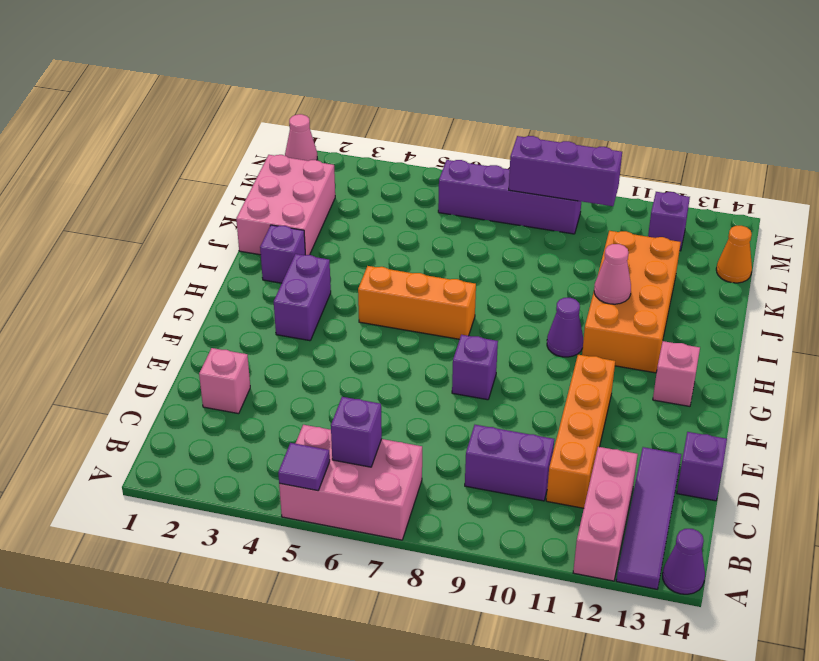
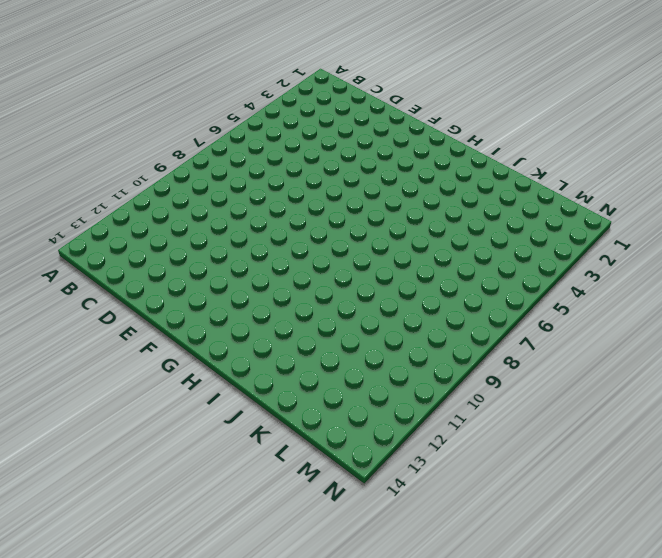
none -> pink brick A5:B7 level 1
none -> pink brick A12:C12 level 1
none -> purple tile A13:D13 level 1

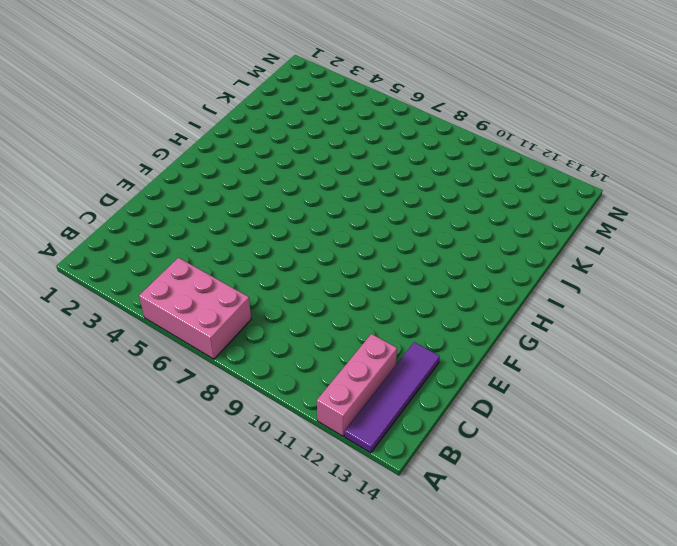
none -> purple cone A14 level 1
none -> purple brick C9:C10 level 1
none -> orange brick C11:F11 level 1

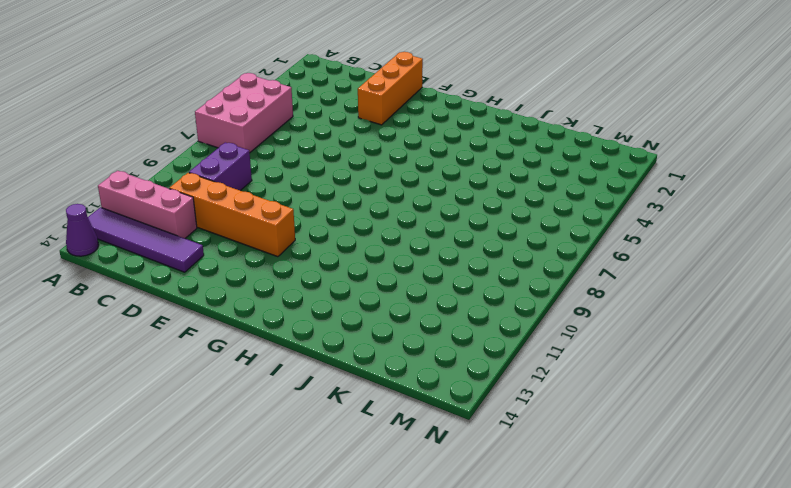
orange brick E1:E3 level 1 -> orange brick H5:H7 level 1
none -> pink brick D2 level 1
none -> purple brick D14 level 1
none -> purple brick F8 level 1

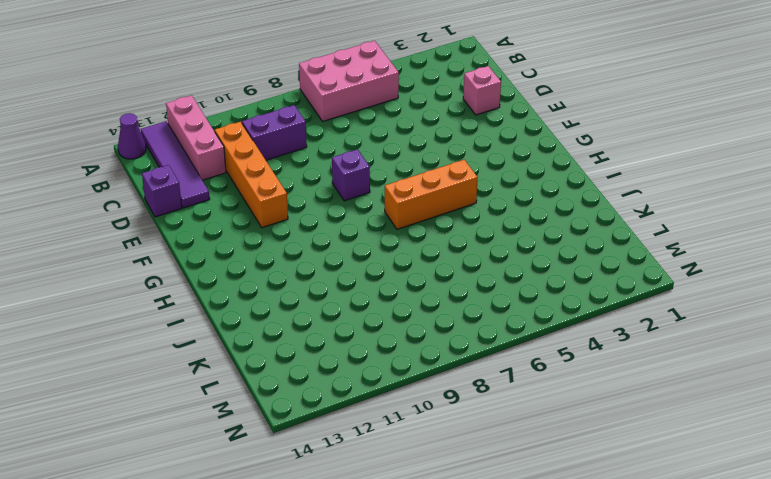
none -> purple brick G3:H3 level 1
none -> pink brick G13 level 1
none -> purple cone H10 level 1

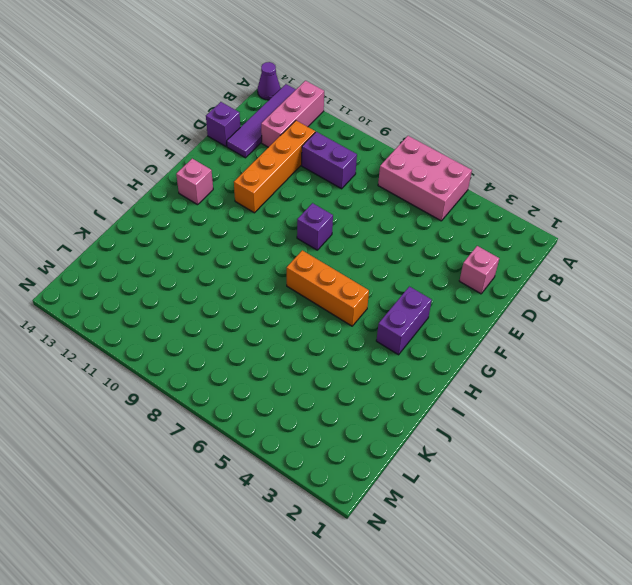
none -> purple cone H10 level 1
none -> orange brick H11:K12 level 1
none -> purple brick I2 level 1

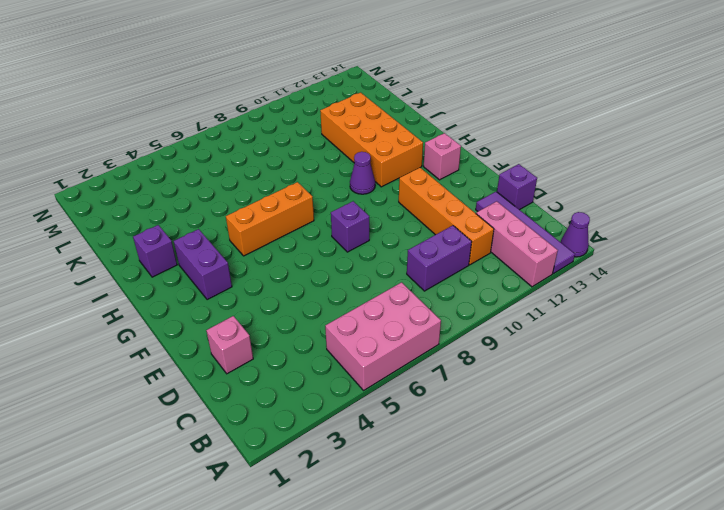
none -> pink brick J1:L2 level 1
none -> orange cone L14 level 1
none -> purple brick M6:M9 level 1

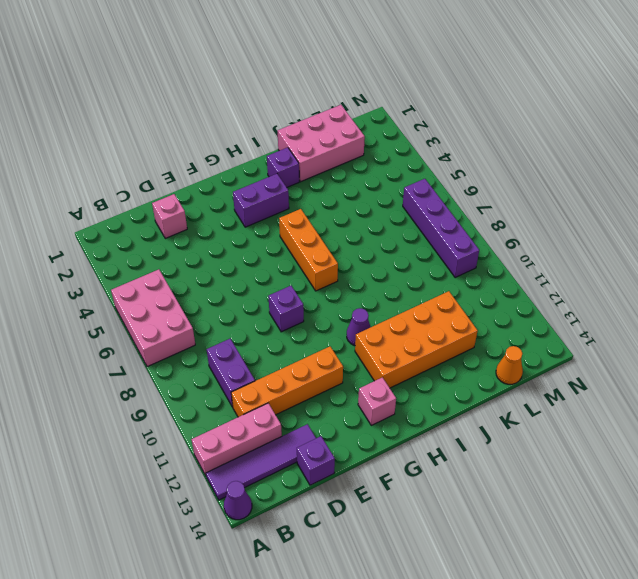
none -> purple brick M12 level 1
none -> pink cone N1 level 1
none -> purple tile A5 level 2

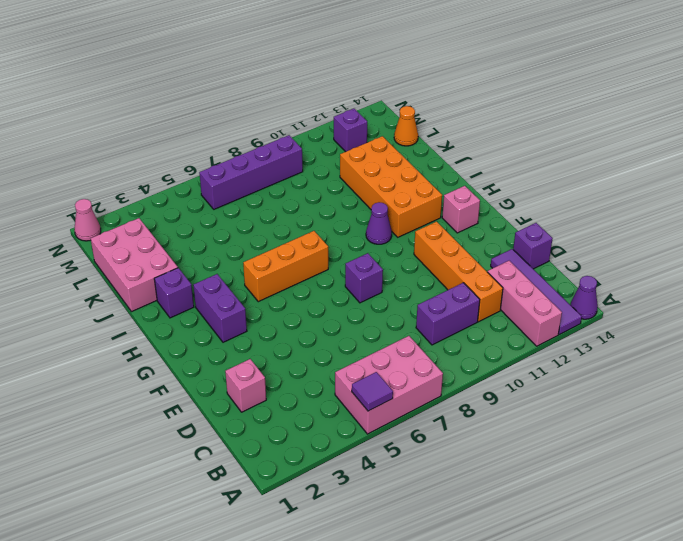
none -> purple brick B6 level 2
none -> pink cone I11 level 2
none -> purple brick M8:M10 level 2

